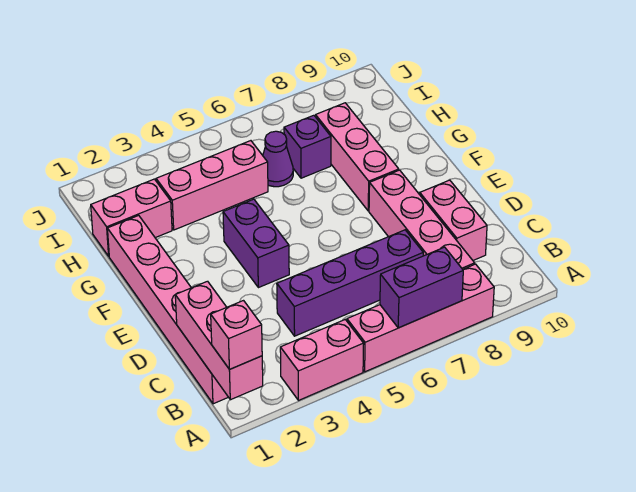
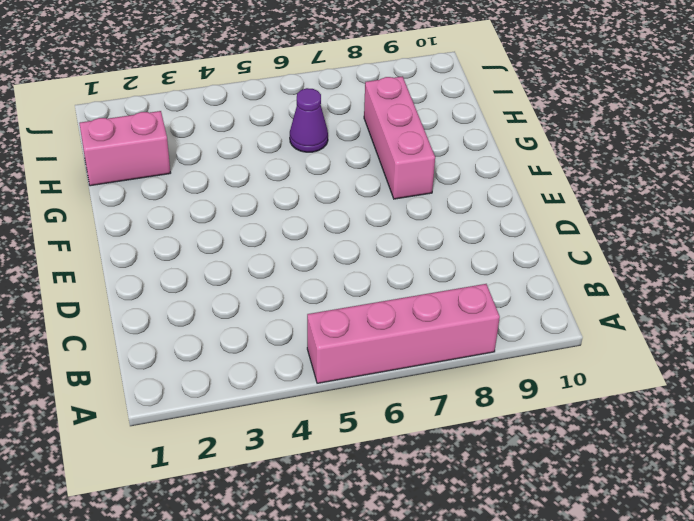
none -> pink brick A3:A4 level 1
none -> pink brick B1:G1 level 1
none -> pink brick B8:E8 level 1

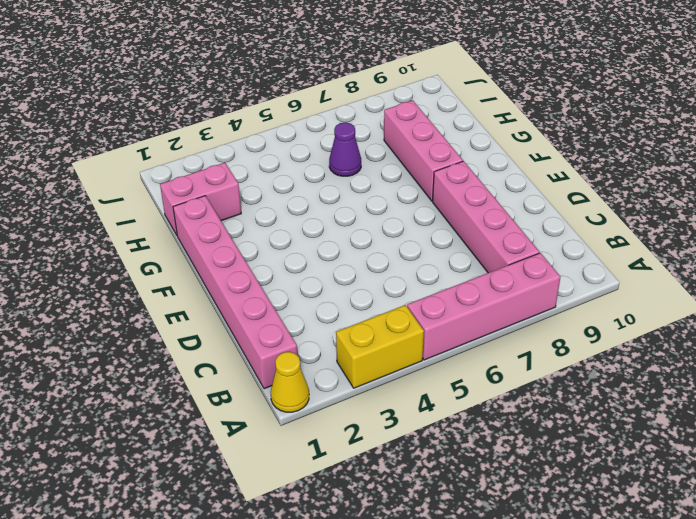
yellow cone A1 level 1 -> none
yellow brick A3:A4 level 1 -> pink brick A3:A4 level 1
none -> purple brick C4:C7 level 1
none -> pink brick C9:D9 level 1
none -> purple brick E4:F4 level 1

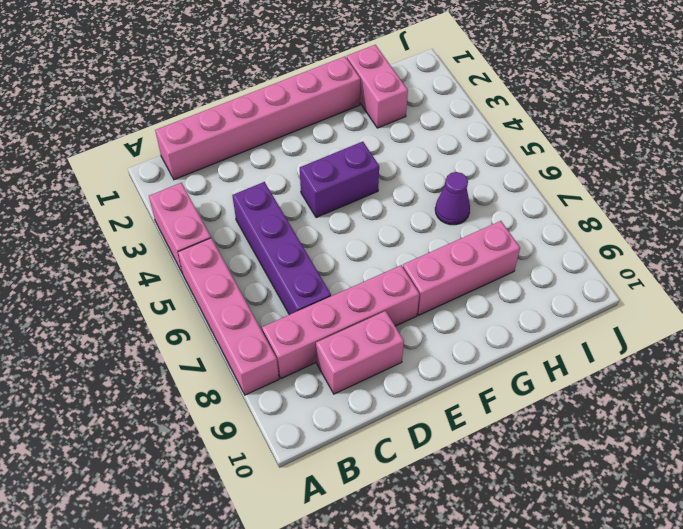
none -> pink brick H3:H5 level 1
none -> purple brick H7 level 1
none -> pink brick A1:C1 level 2

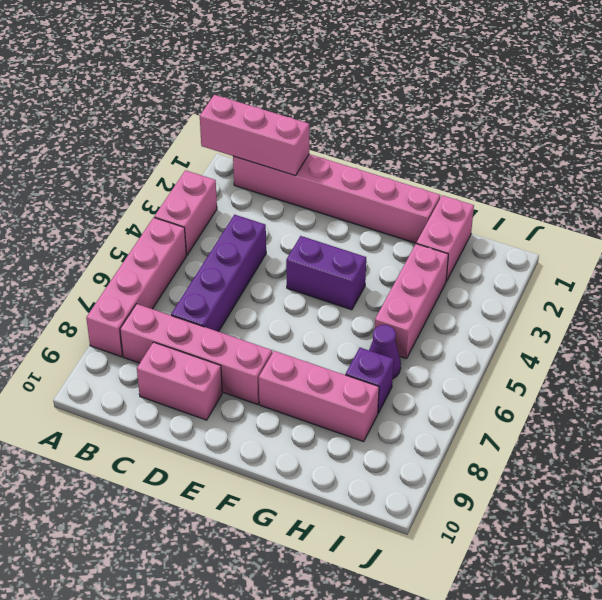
none -> purple brick A6:A7 level 2
none -> pink brick A1 level 3

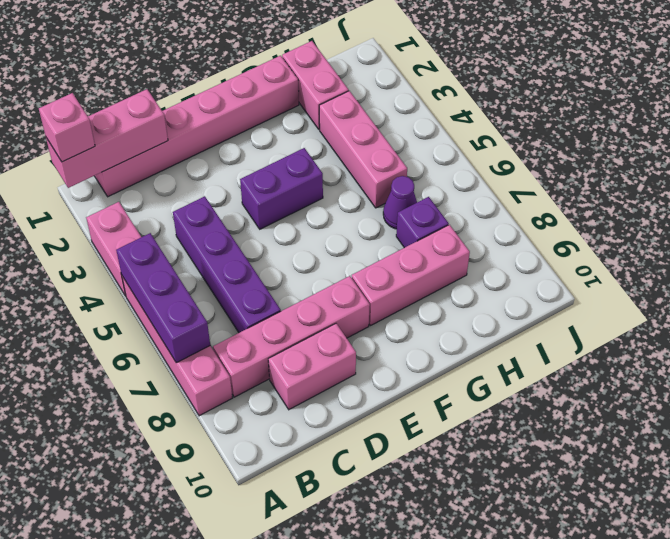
purple brick A5:A7 level 2 -> purple brick A6:A7 level 2

